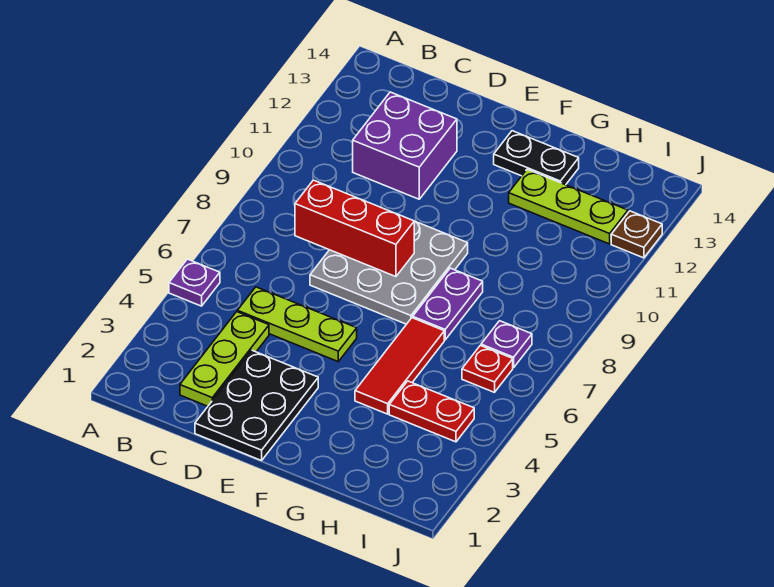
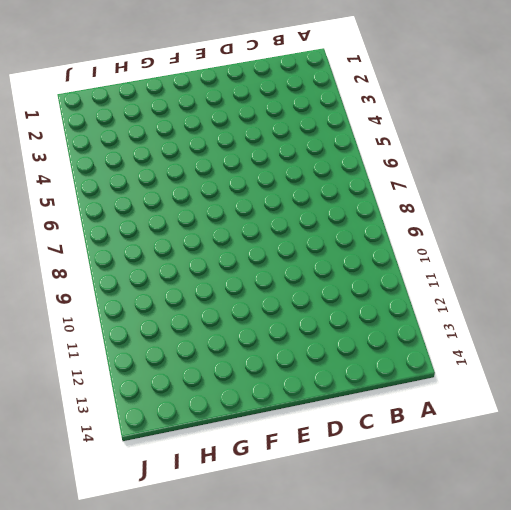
none -> purple plate A5 level 1
none -> lime plate C2:C4 level 1
none -> lime plate C5:E5 level 1

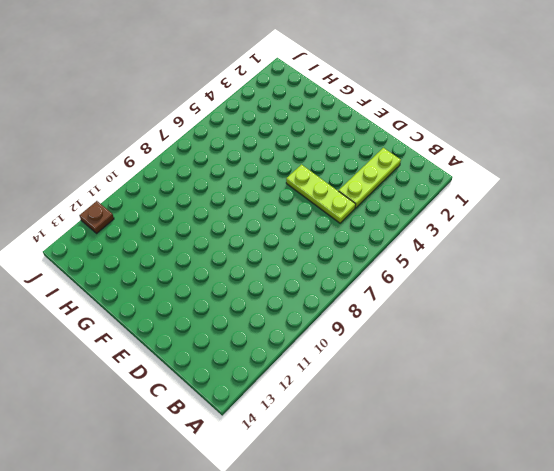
none -> purple plate A5 level 1
none -> purple brick C11:D12 level 1
none -> black plate D1:E3 level 1

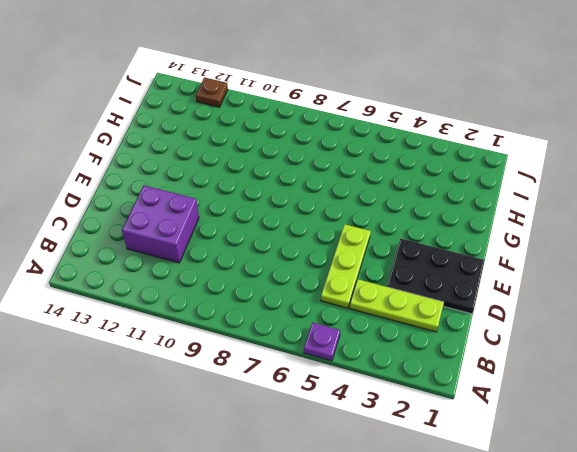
none -> grey plate D7:F9 level 1
none -> black plate F13:G13 level 1
none -> red tile G4:G6 level 1

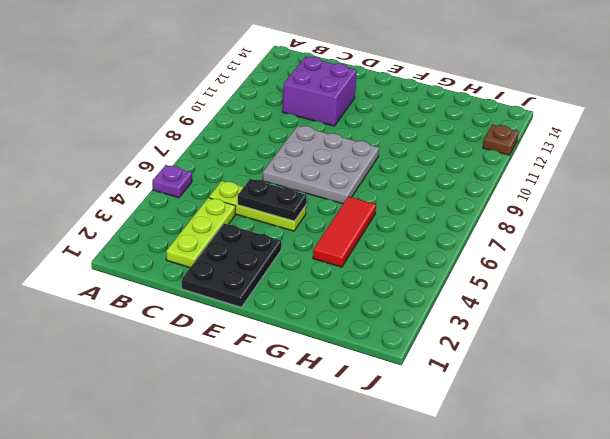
black plate D5:E5 level 2 -> black plate F13:G13 level 1
none -> purple plate G7:G8 level 1
none -> lime plate G12:I12 level 1
none -> red plate H4:I4 level 1

